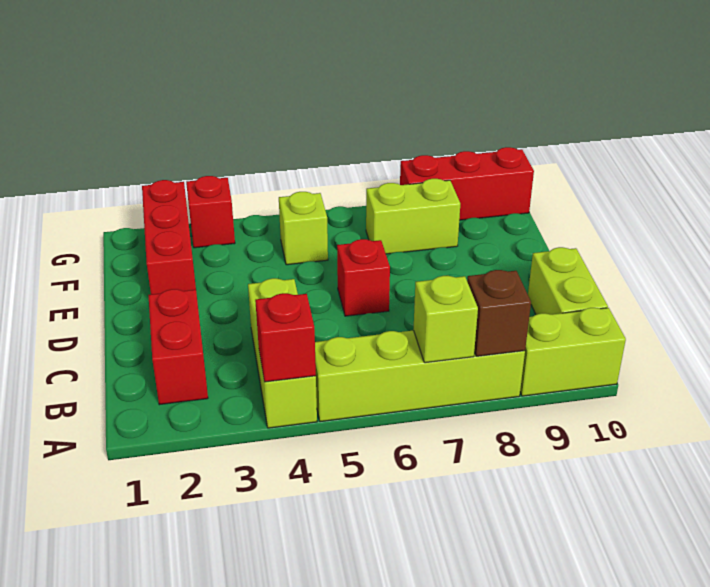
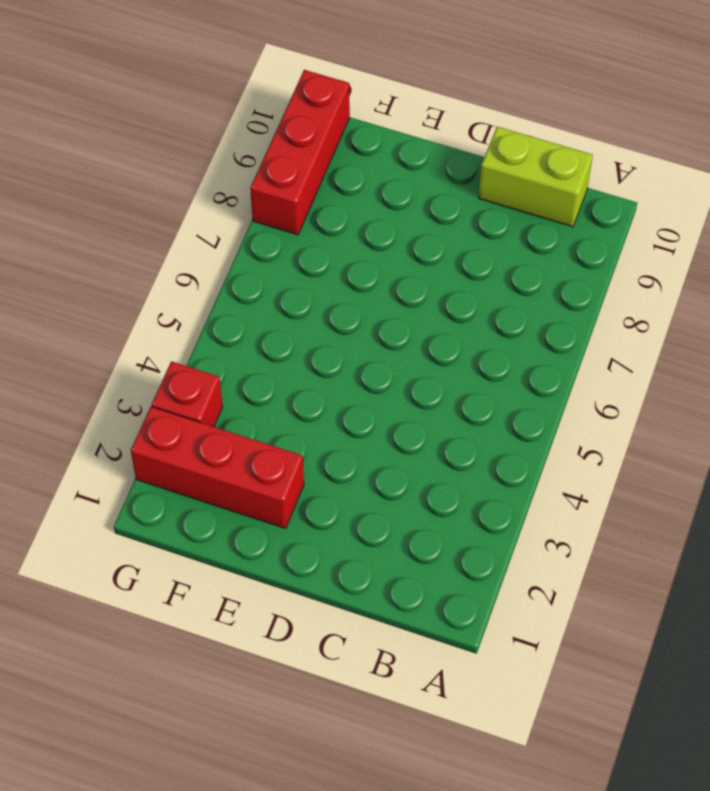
none -> lime brick A4:C4 level 1
none -> lime brick A5:A8 level 1
none -> lime brick A9:A10 level 1

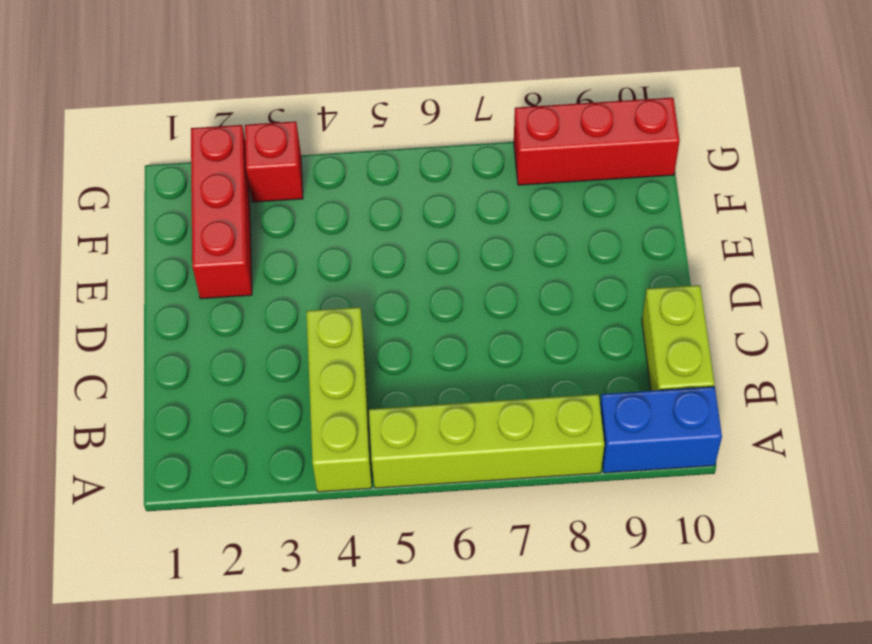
blue brick A9:A10 level 1 -> lime brick A9:A10 level 1
none -> red brick B2:C2 level 1
none -> red brick D6 level 1
none -> lime brick F5 level 1

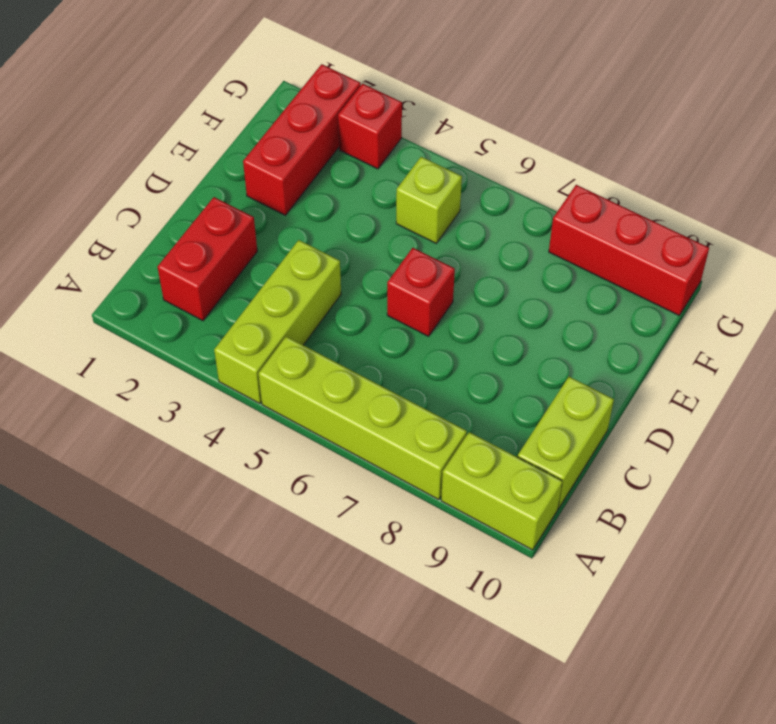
none -> lime brick F7:F8 level 1
none -> red brick A4 level 2
none -> lime brick A7 level 2

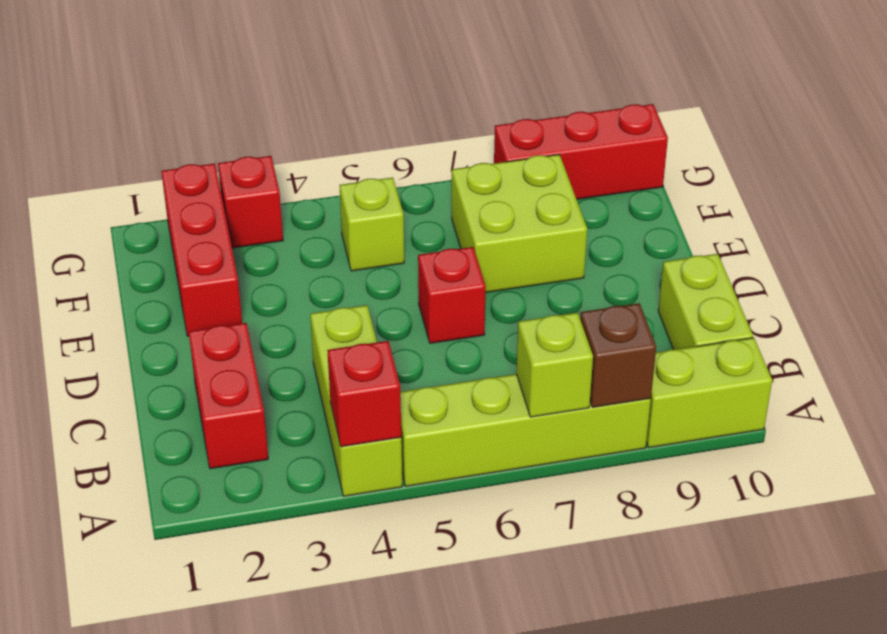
lime brick E7:F8 level 1 -> lime brick F7:F8 level 1

